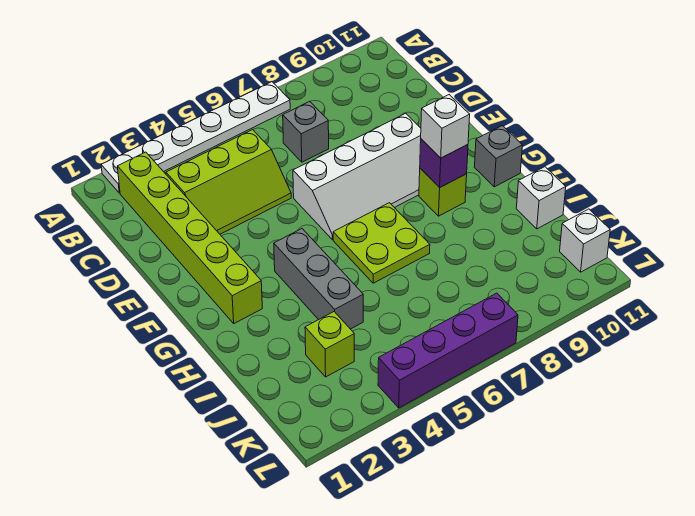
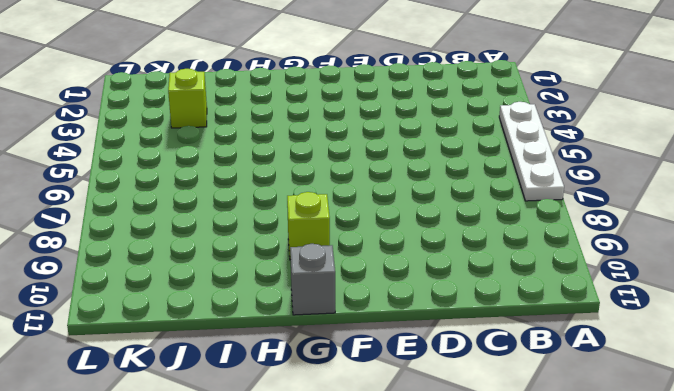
white plate A4:A7 level 1 -> white plate A2:A7 level 1
none -> lime brick B2:G2 level 1
none -> lime slope C3:D5 level 1 top C
none -> grey brick C7 level 1

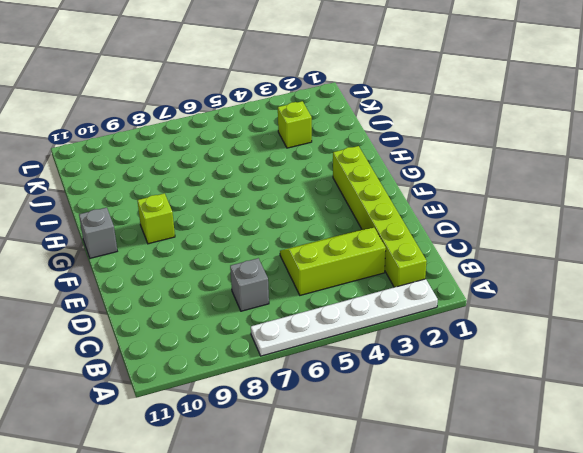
none -> white slope E6:F9 level 1 top E
none -> grey brick G4:I4 level 1
none -> lime plate G6:H7 level 1

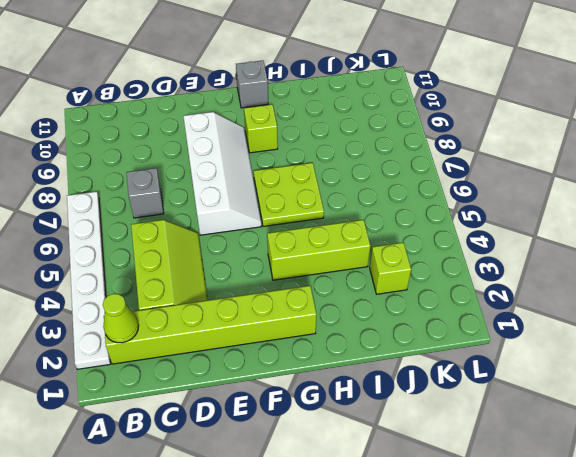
lime cone B2 level 2 -> none
lime brick G4:I4 level 1 -> grey brick G4:I4 level 1
none -> white brick I11 level 1
none -> white brick K11 level 1
none -> purple brick L4:L7 level 1

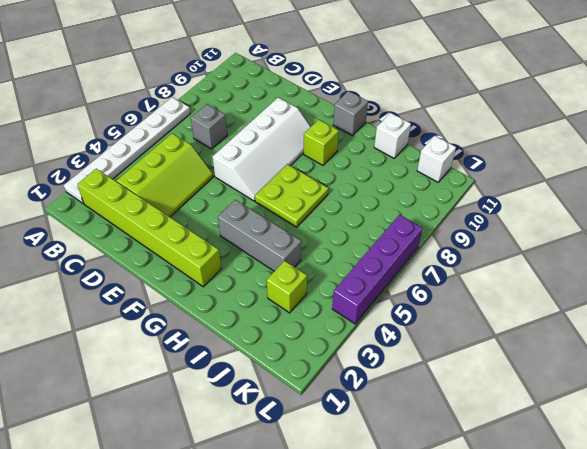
none -> purple brick G9 level 2
none -> white brick G9 level 3

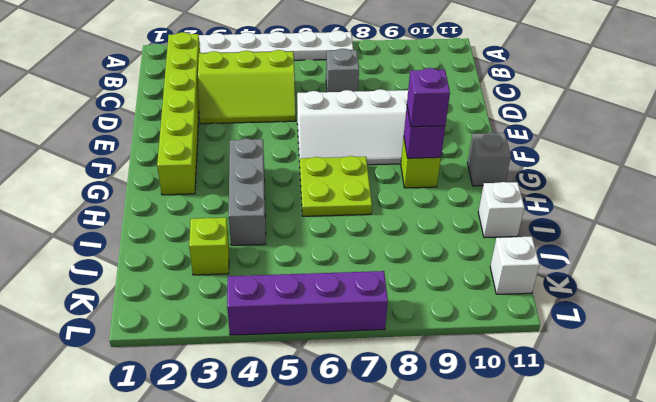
purple brick G9 level 3 -> white brick G9 level 3

